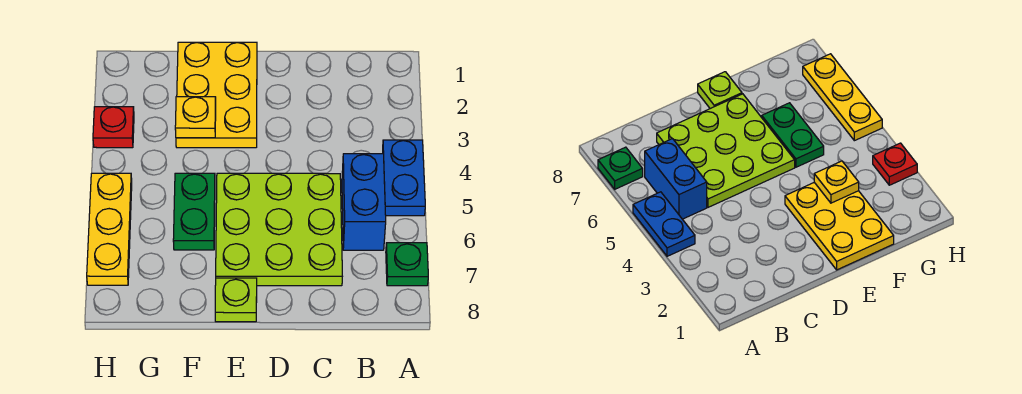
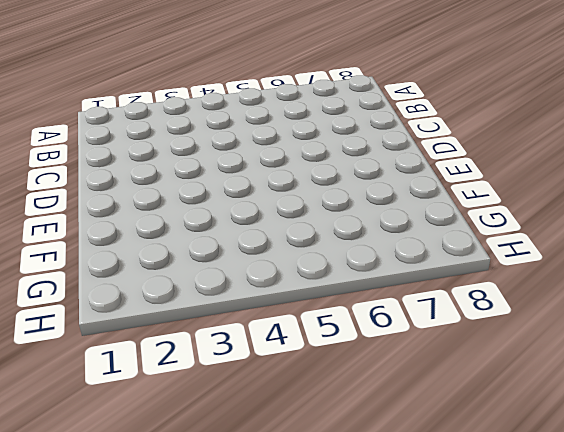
none -> blue plate A4:A5 level 1
none -> green plate A7 level 1

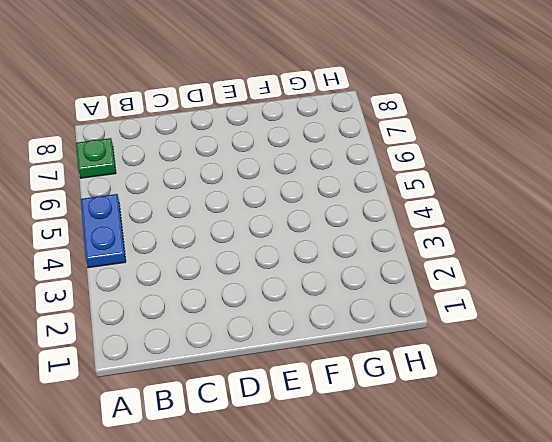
none -> blue brick B5:B6 level 1
none -> lime plate C5:E7 level 1

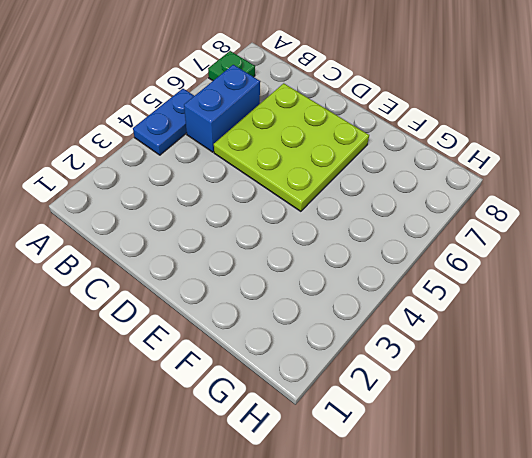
none -> yellow plate E1:F3 level 1
none -> lime plate E8 level 1

